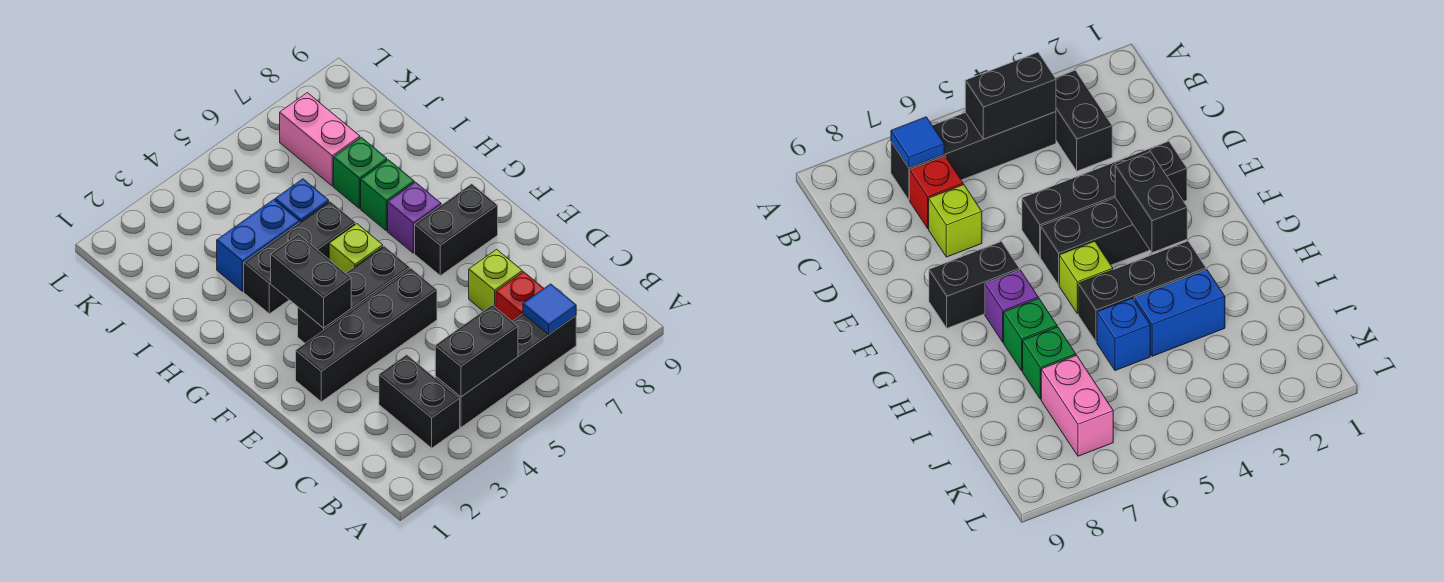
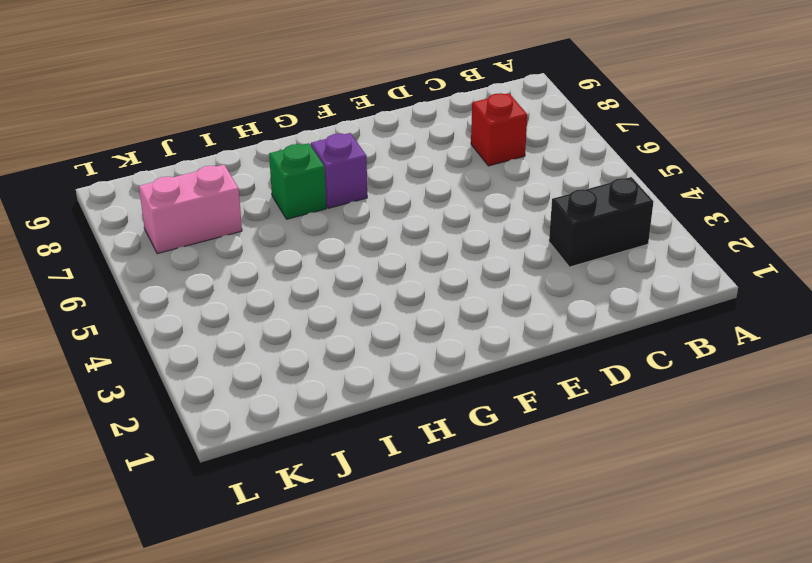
none -> black brick B4:B7 level 1
none -> lime brick D7 level 1
none -> black brick E2:E5 level 1

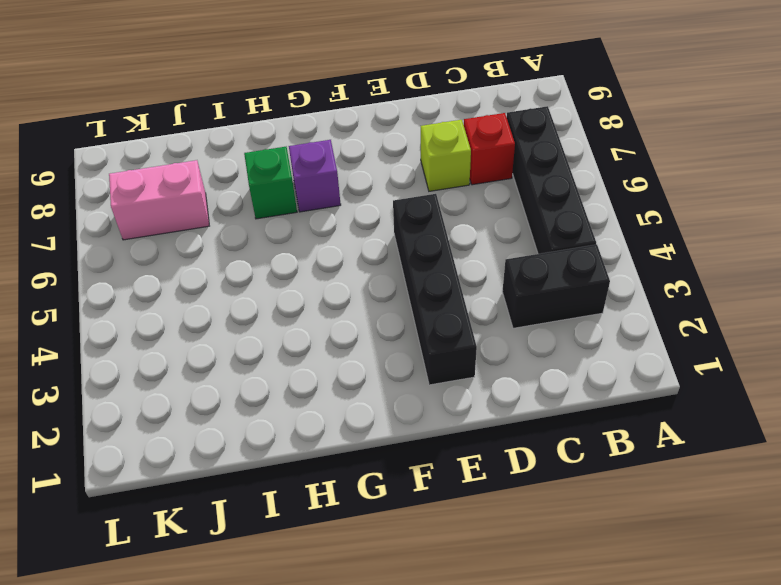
none -> black brick F3:F5 level 1
none -> black brick F7:F8 level 1
none -> lime brick G5 level 1

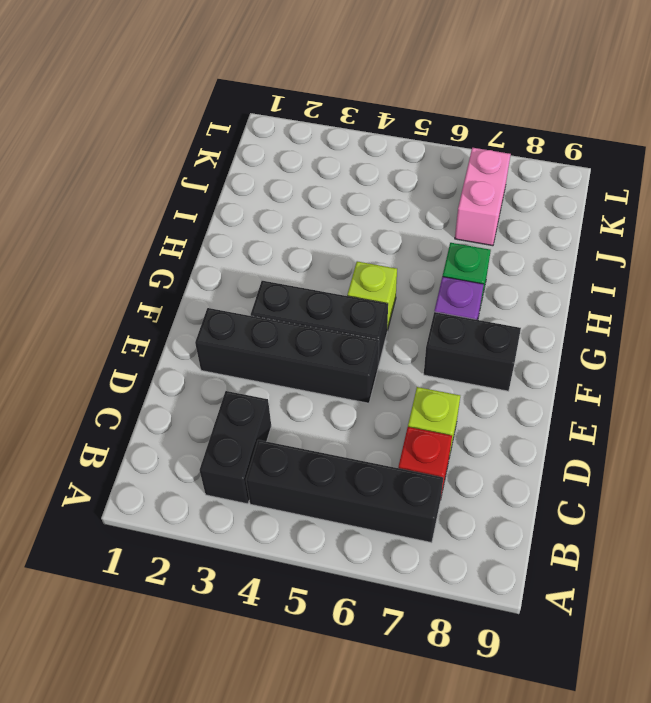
none -> black brick H3:H5 level 1
none -> blue brick I3:I4 level 1
none -> blue brick I5 level 1

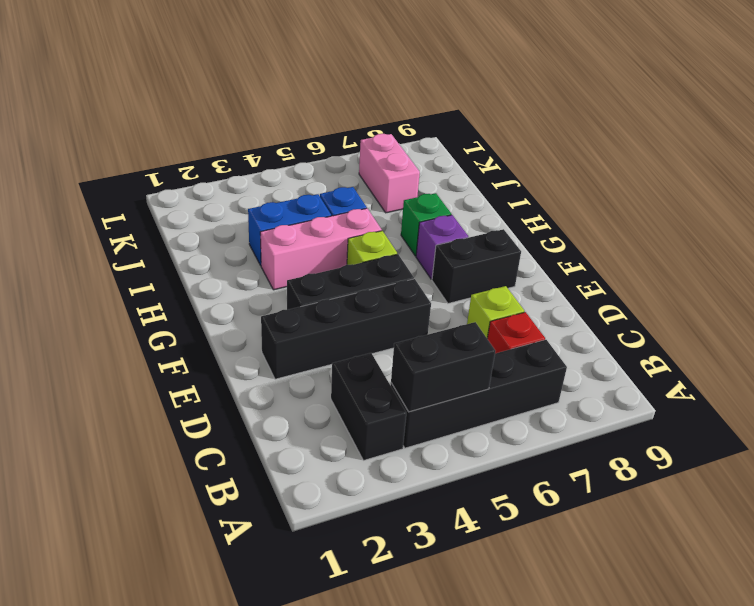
pink brick H3:H5 level 1 -> black brick H3:H5 level 1
none -> green brick I7 level 1
none -> blue tile B7 level 2
none -> black brick F3:G3 level 2

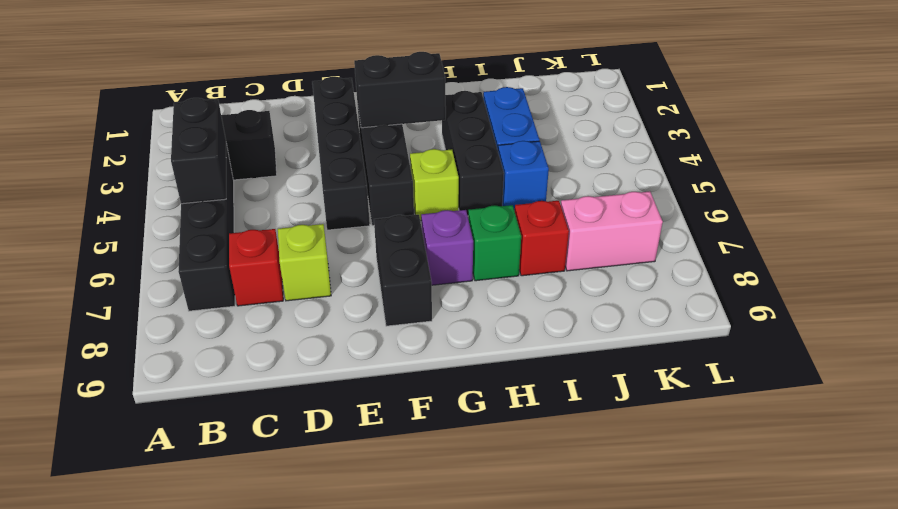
red brick I7 level 1 -> green brick I7 level 1
none -> blue tile B7 level 2

